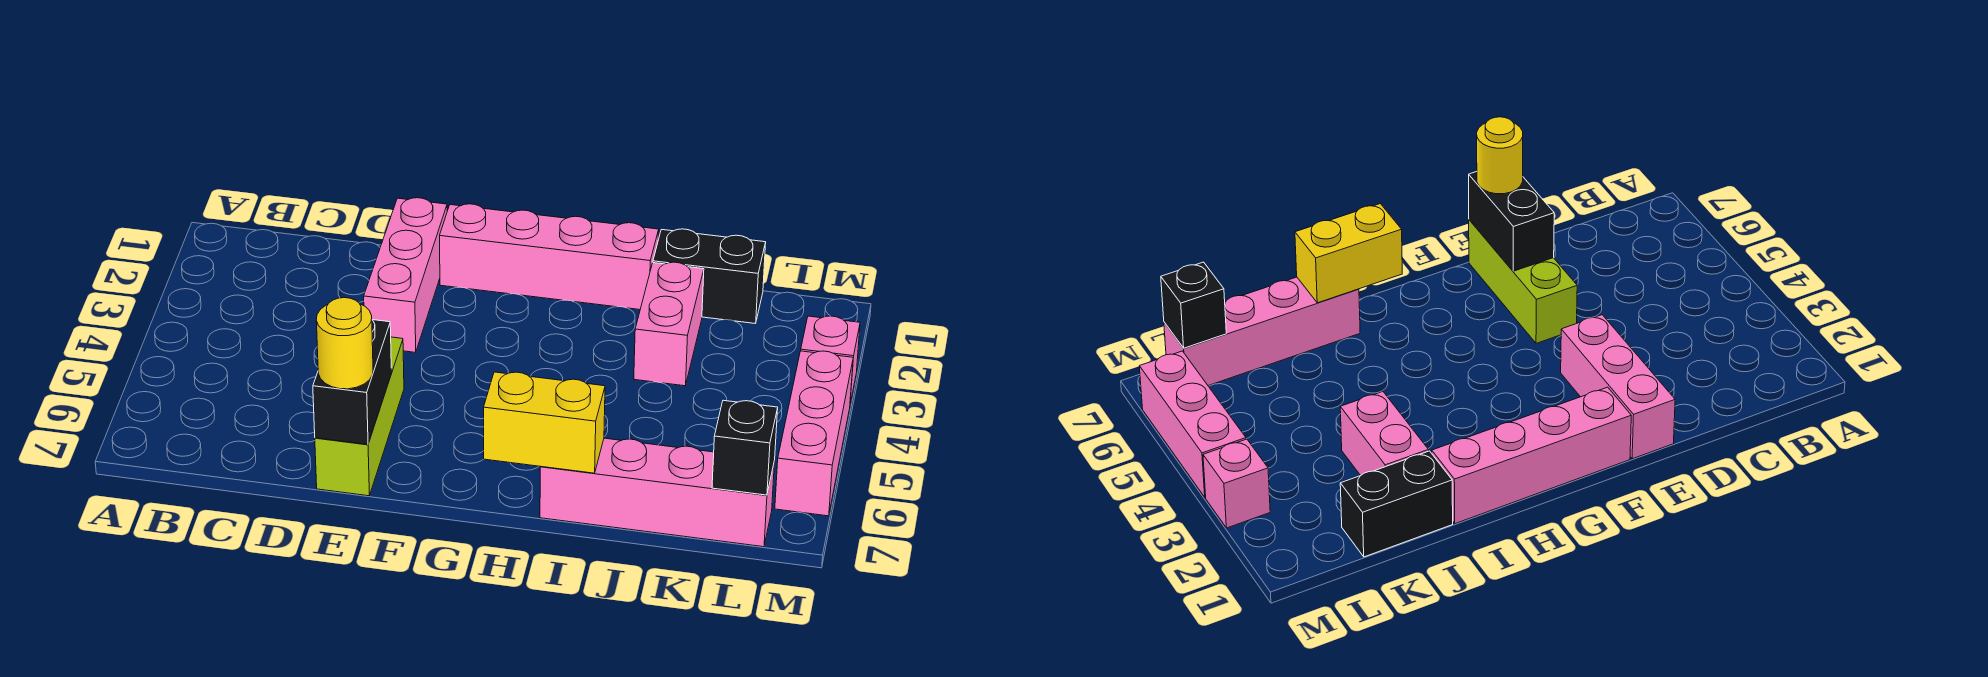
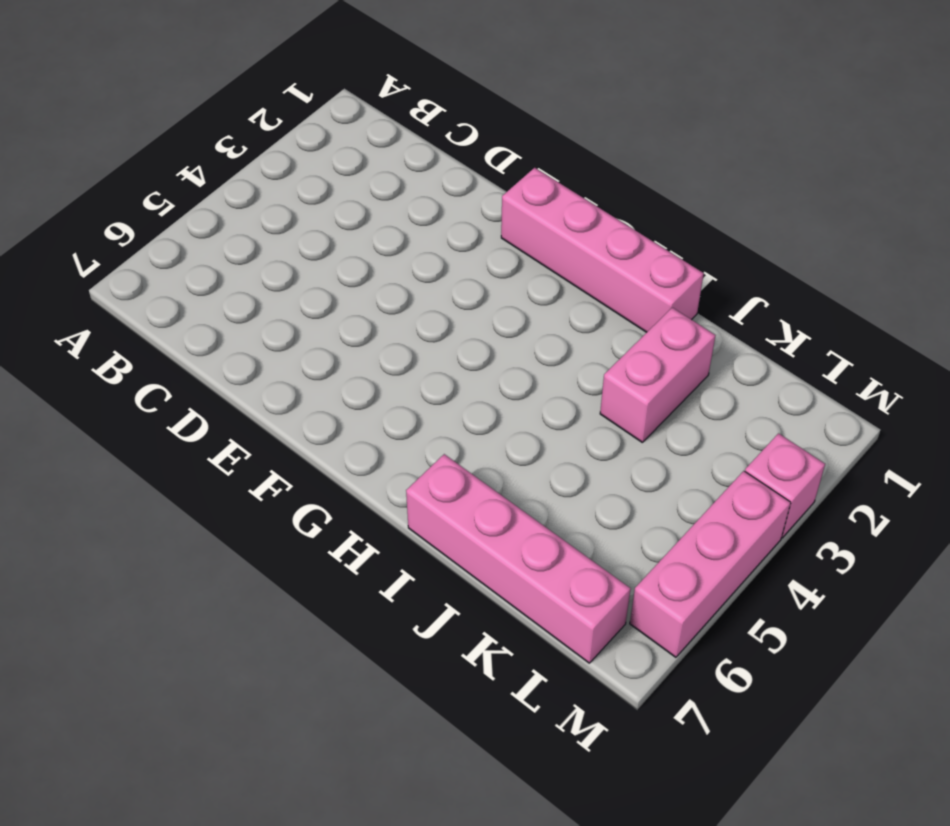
none -> pink brick E1:E3 level 1
none -> lime brick E5:E7 level 1
none -> black brick J1:K1 level 1

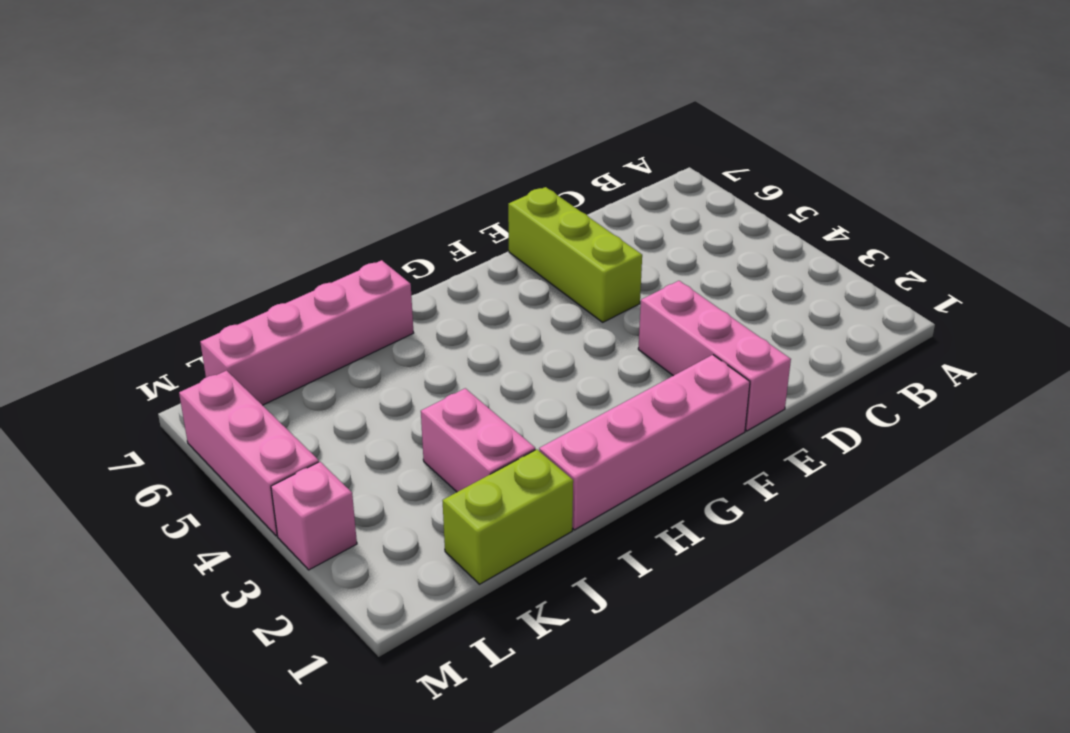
lime brick J1:K1 level 1 -> black brick J1:K1 level 1
none -> black brick E6:E7 level 2
none -> yellow brick H7:I7 level 2
none -> black brick L7 level 2

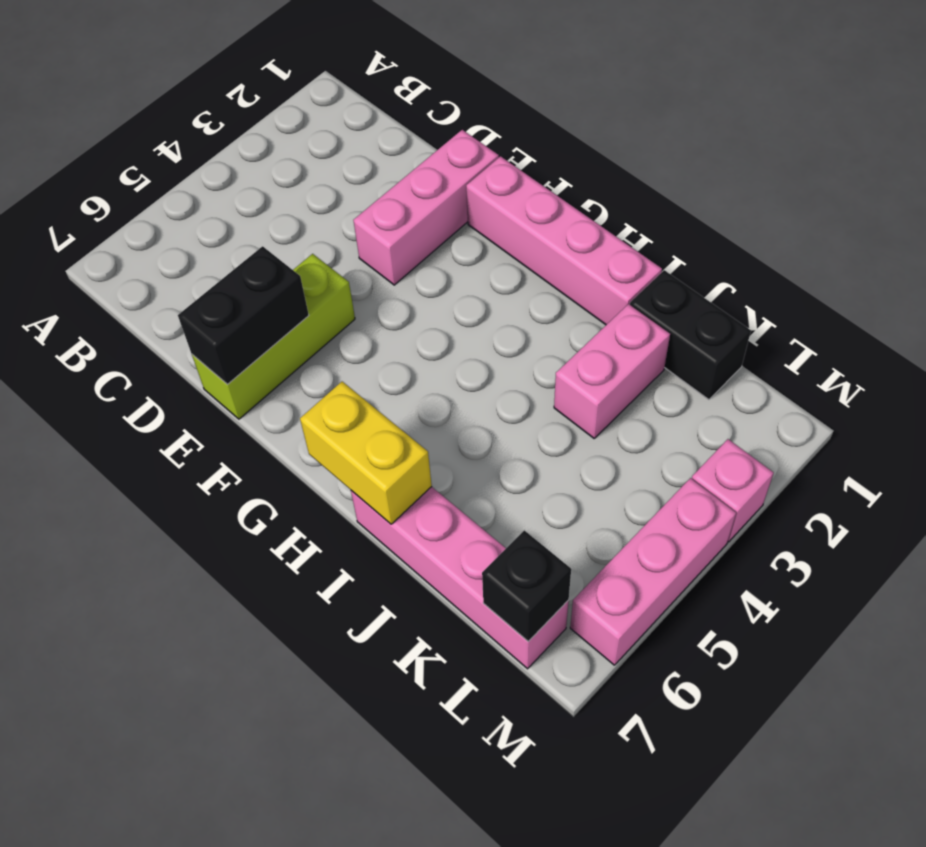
none -> yellow round brick E7 level 3

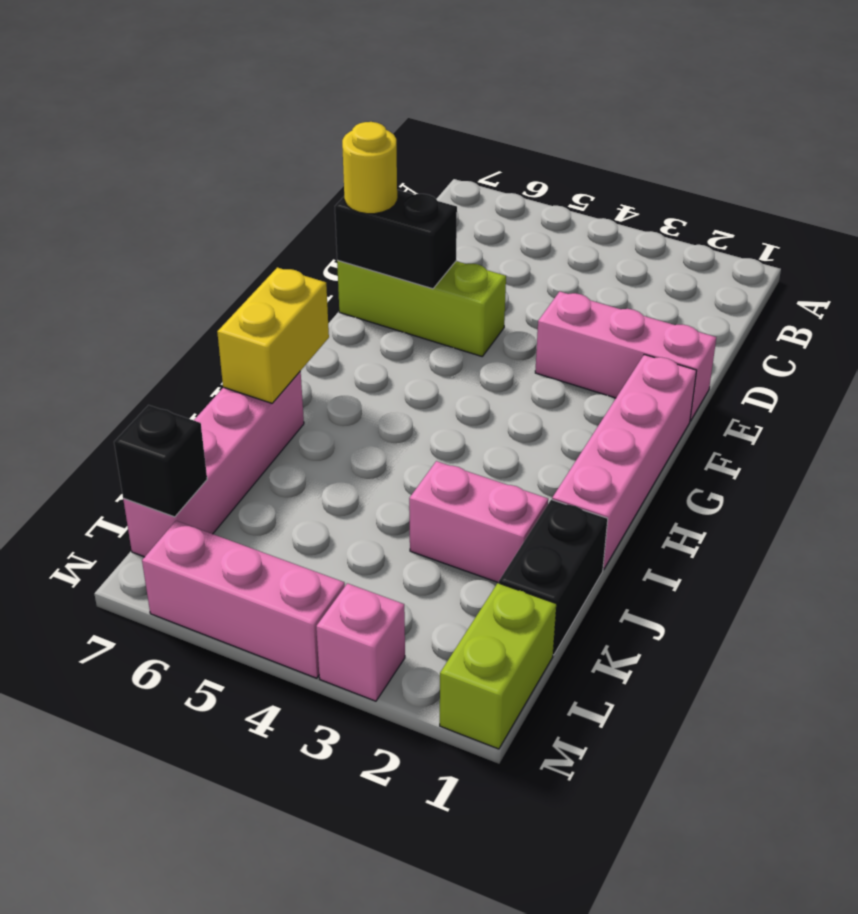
lime brick L1:M1 level 1 -> none

